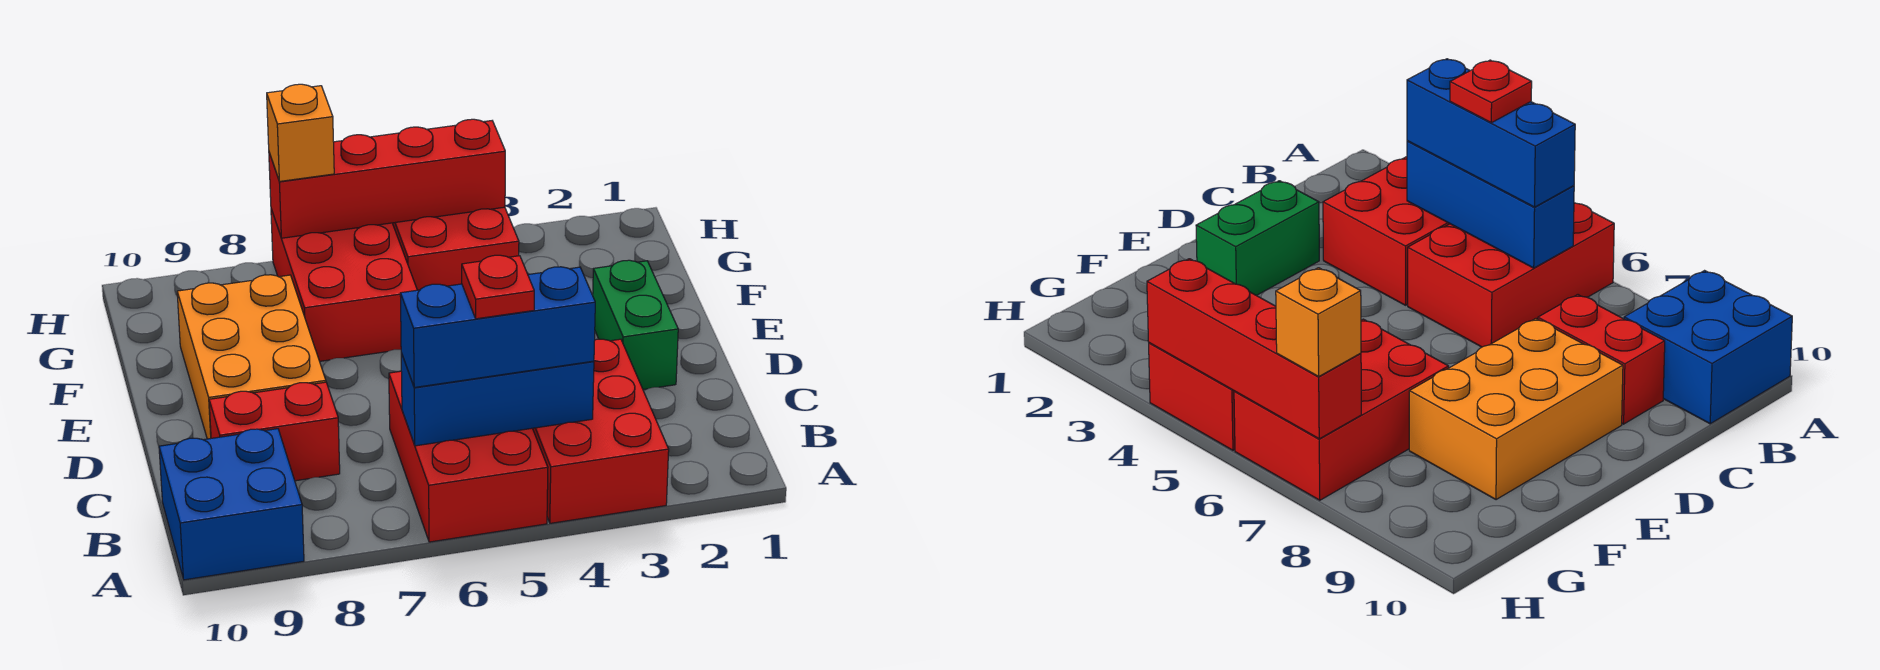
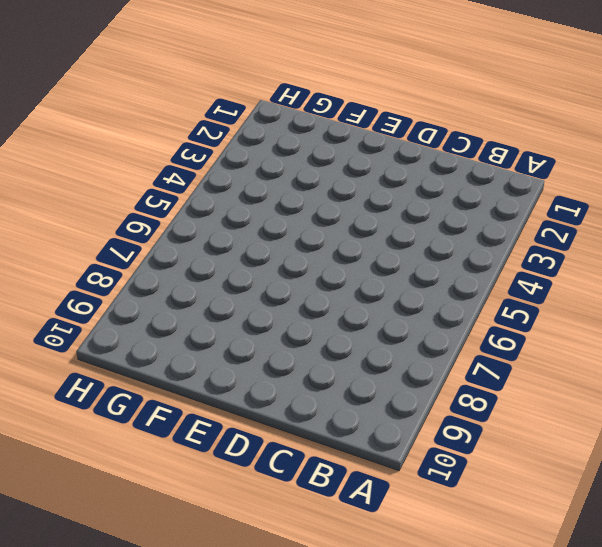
none -> red brick A3:C4 level 1
none -> red brick A5:C6 level 1
none -> blue brick A9:B10 level 1

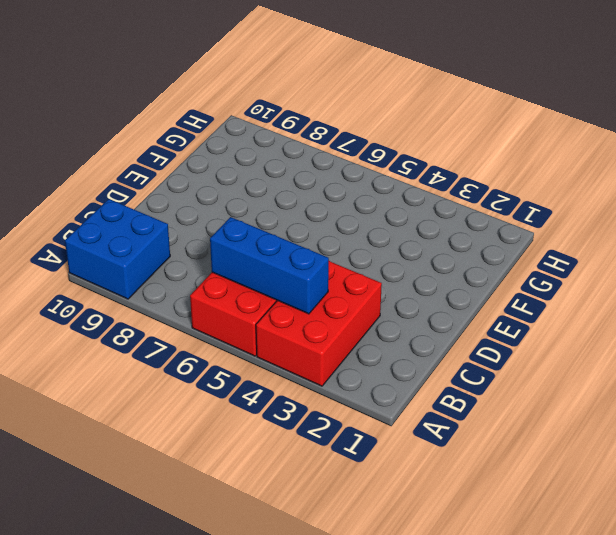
none -> red brick C8:C9 level 1
none -> green brick D2:E2 level 1
none -> orange brick D8:F9 level 1

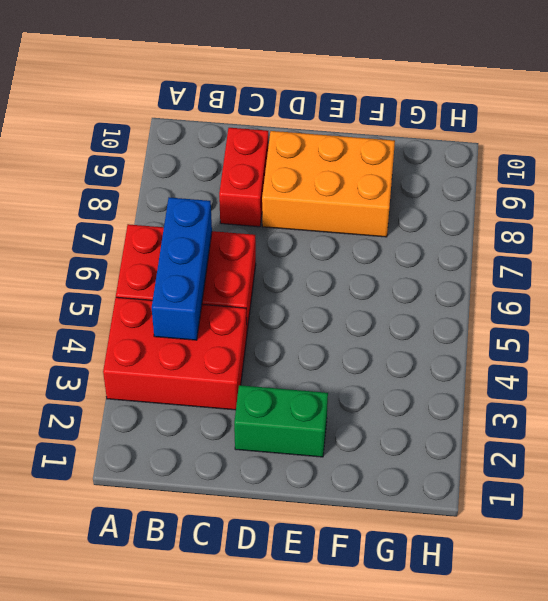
none -> blue brick A9:B10 level 1
none -> red brick F6:H7 level 1
none -> red brick G4:H5 level 1

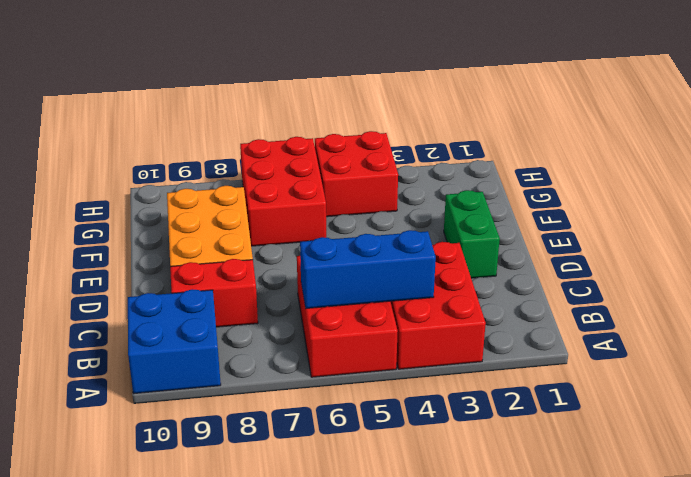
none -> red brick H4:H7 level 2
none -> blue brick B4:B6 level 3
none -> orange brick H7 level 3

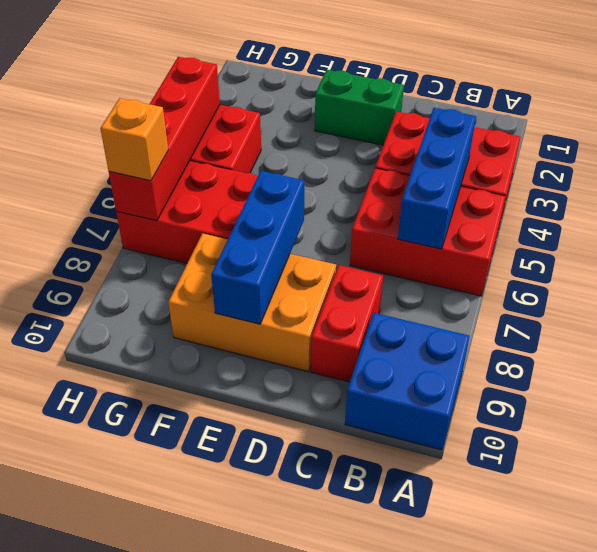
blue brick E7:E9 level 2 -> blue brick B4:B6 level 3
none -> red plate B5 level 4

